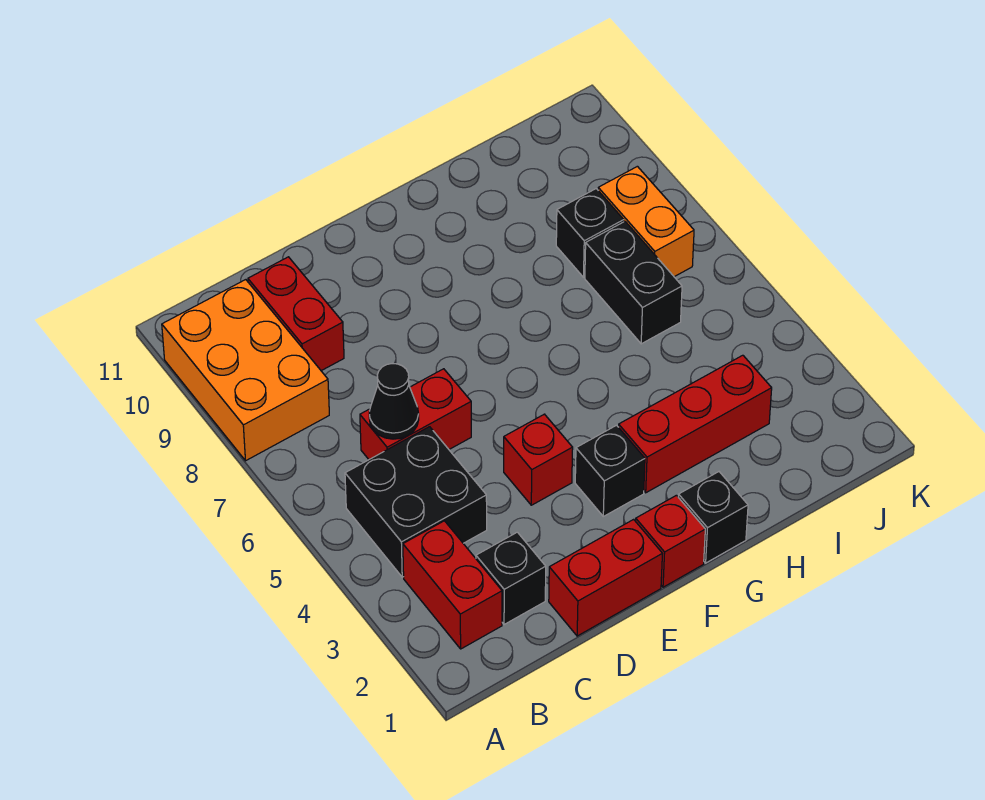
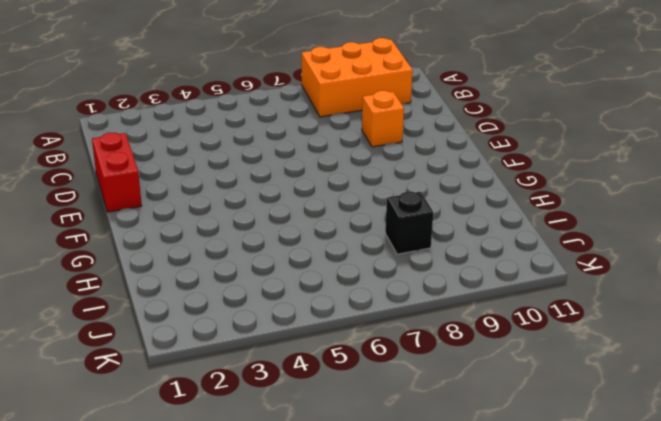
orange brick D9 level 1 -> none
none -> red brick B2:B3 level 1
none -> black brick B4:C5 level 1
none -> black brick C2 level 1

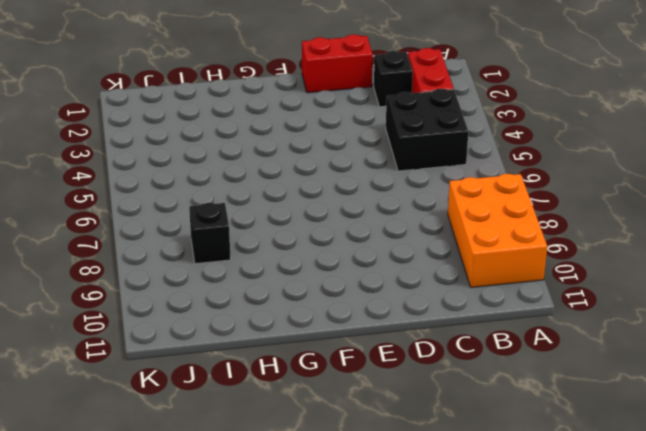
none -> red brick C6:D6 level 1
none -> red brick C9:C10 level 1
none -> red brick E4 level 1

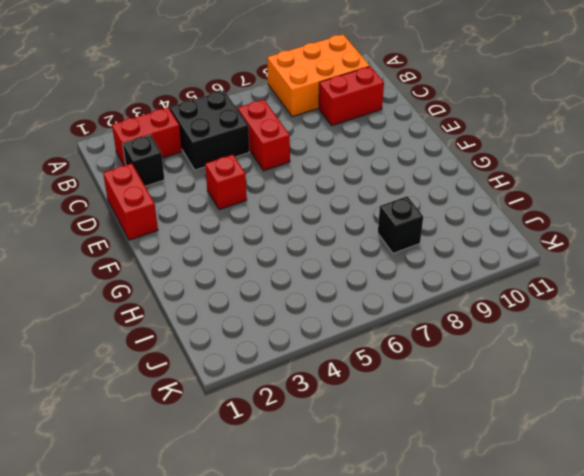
none -> red brick F1 level 1
none -> black brick F3 level 1
none -> black brick G1 level 1

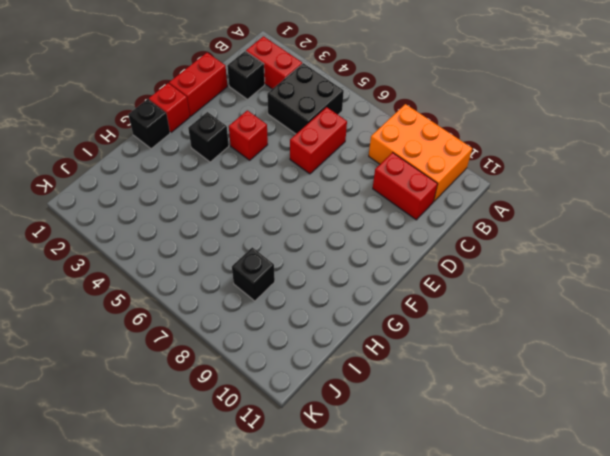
none -> red brick G3:I3 level 1
none -> black brick I6:I7 level 1
none -> orange brick J7:J8 level 1

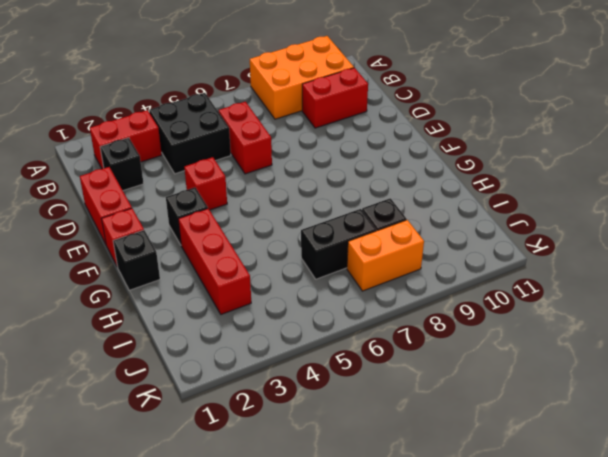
none -> black cone C6 level 2

